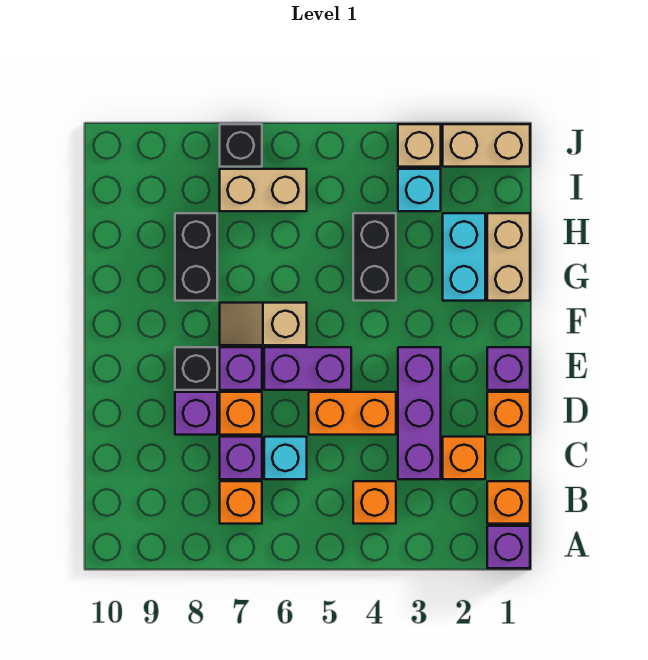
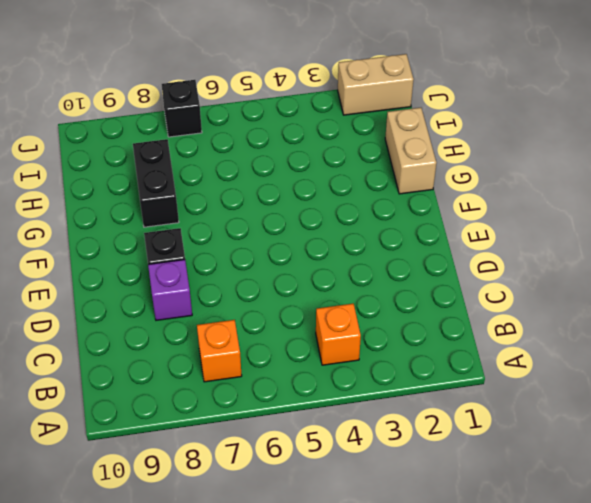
none -> purple brick A1 level 1
none -> orange brick B1 level 1
none -> orange brick C2 level 1

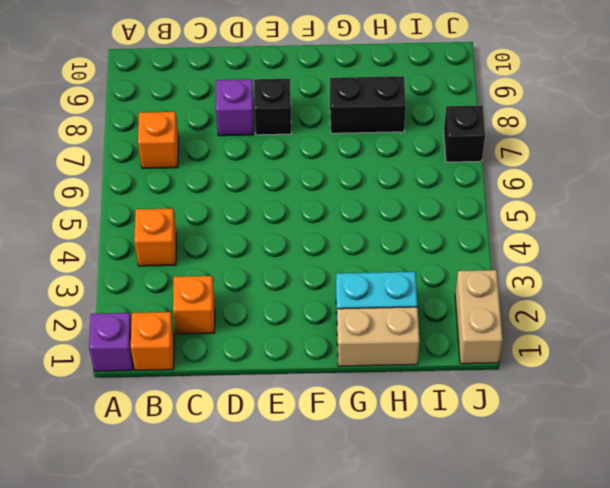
none -> purple brick C3:E3 level 1
none -> cyan brick C6 level 1
none -> purple brick C7 level 1

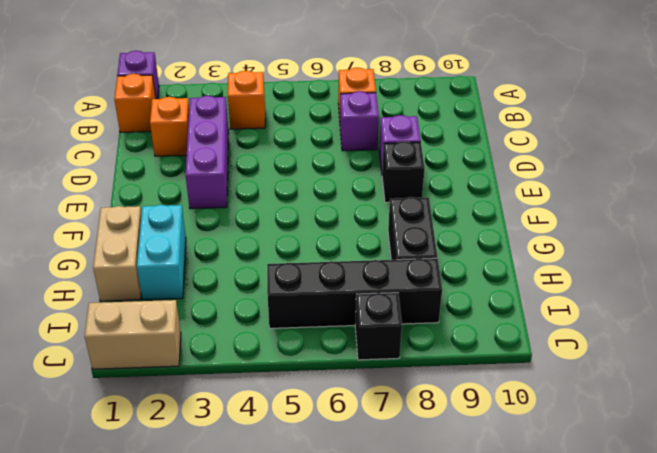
black brick I5:I8 level 1 -> tan brick I6:I7 level 1
none -> cyan brick C6 level 1
none -> orange brick D1 level 1
none -> orange brick D4:D5 level 1

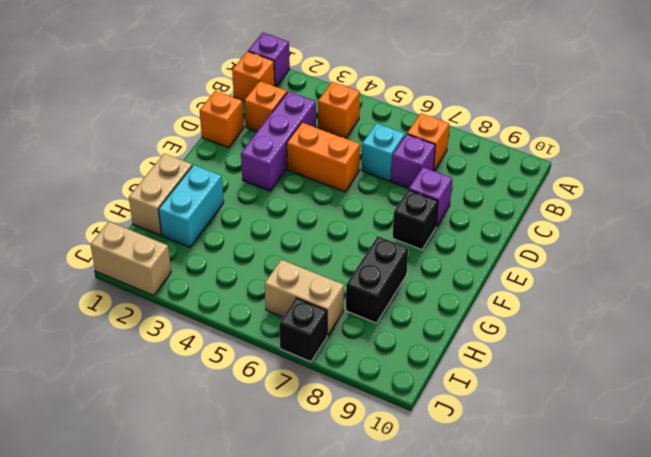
none -> orange brick D7 level 1
none -> purple brick E1 level 1
none -> purple brick E5:E6 level 1

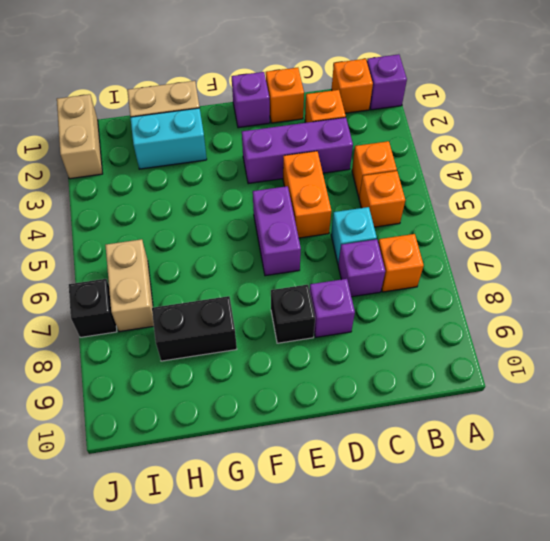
orange brick B5 level 1 -> orange brick D7 level 1
none -> purple brick E7 level 1
none -> tan slope F6:F7 level 1 top 6
none -> black brick G4:H4 level 1

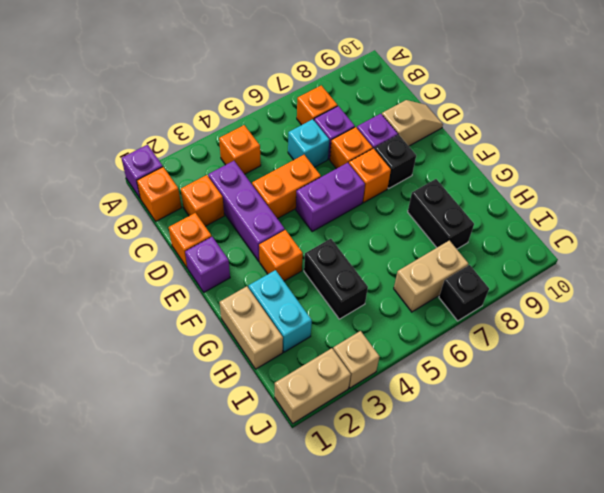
tan slope D9:D10 level 1 top 9 -> tan slope F6:F7 level 1 top 6
orange brick E7 level 1 -> purple brick E7 level 1
orange brick F3 level 1 -> none
none -> cyan brick I3 level 1

